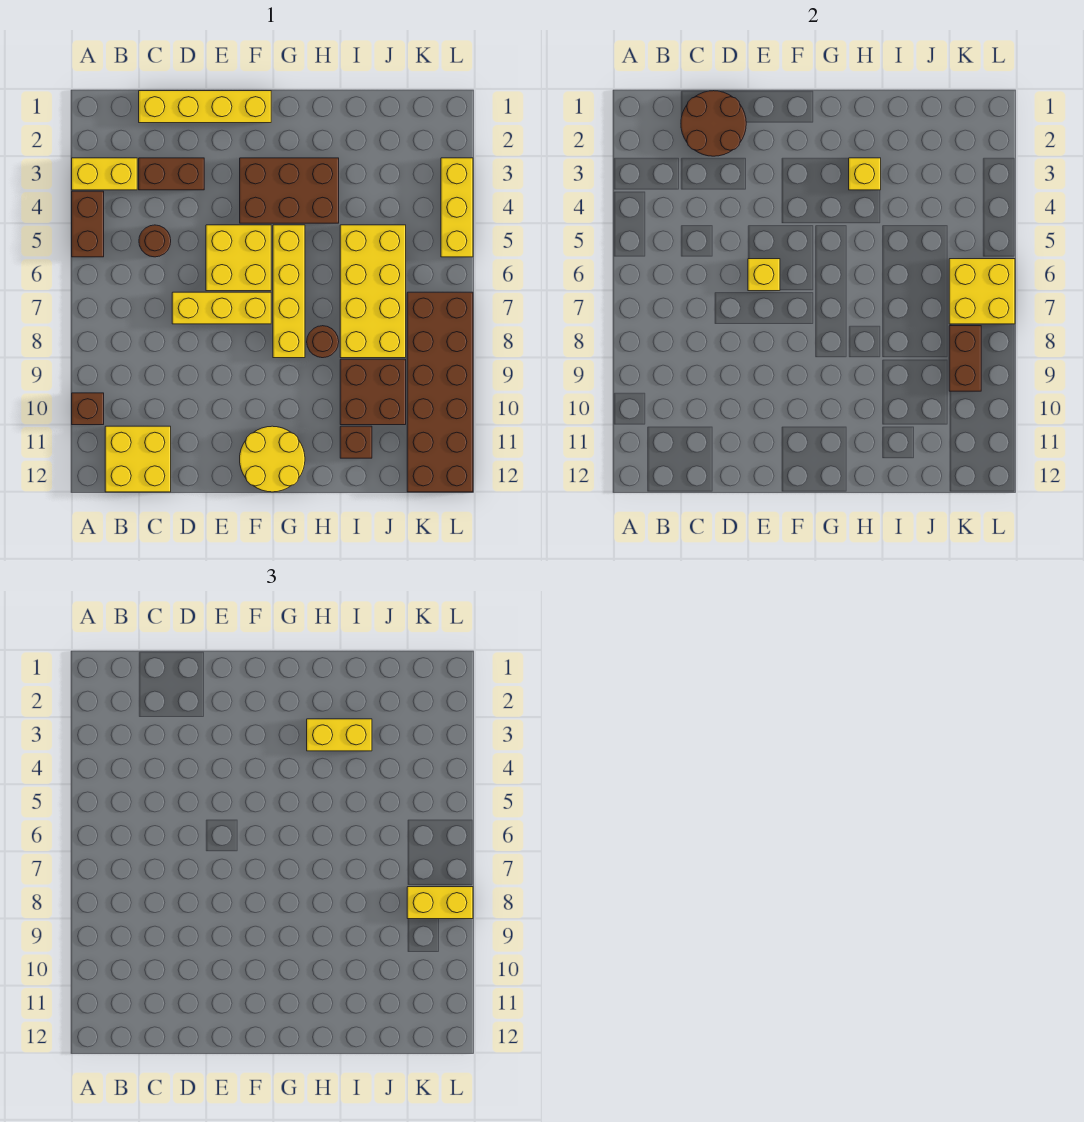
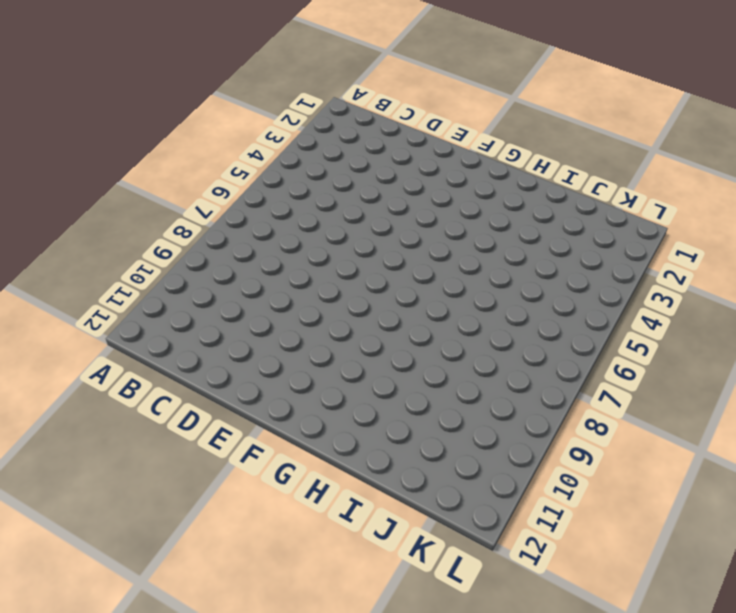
none -> yellow brick A3:B3 level 1
none -> brown brick A4:A5 level 1
none -> brown brick A10 level 1

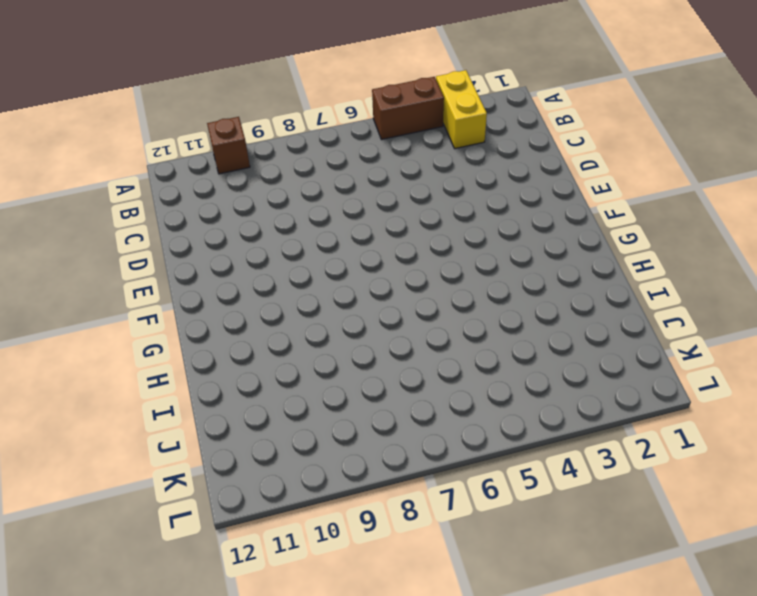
none -> yellow brick B11:C12 level 1
none -> yellow brick C1:F1 level 1
none -> brown brick C3:D3 level 1

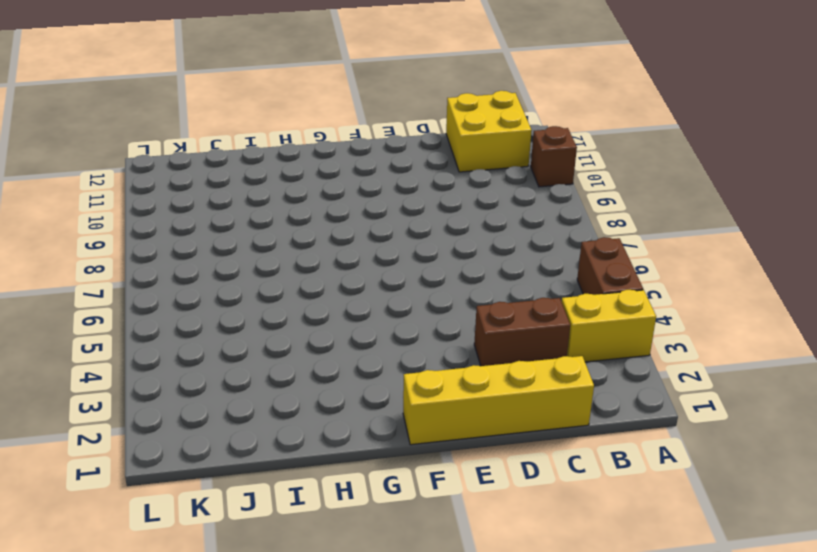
none -> brown round brick C5 level 1
none -> yellow brick D7:F7 level 1
none -> yellow brick E5:F6 level 1

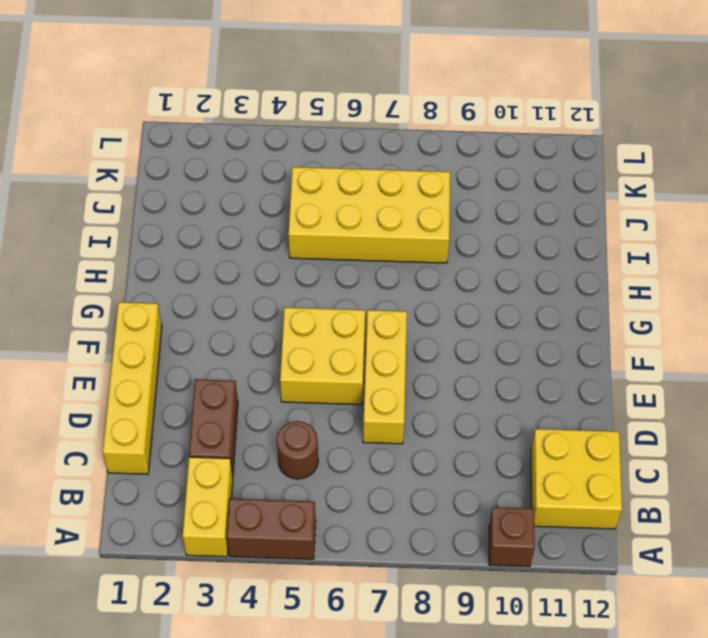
none -> brown brick F3:H4 level 1
none -> yellow round brick F11:G12 level 1
none -> yellow brick G5:G8 level 1

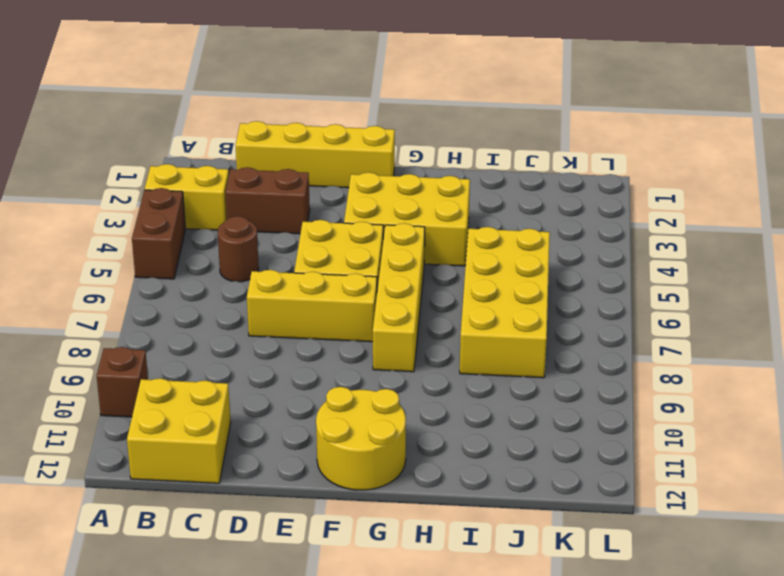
yellow brick F3:H4 level 1 -> brown brick F3:H4 level 1
none -> brown round brick H8 level 1
none -> brown brick I9:J10 level 1
none -> brown brick I11 level 1

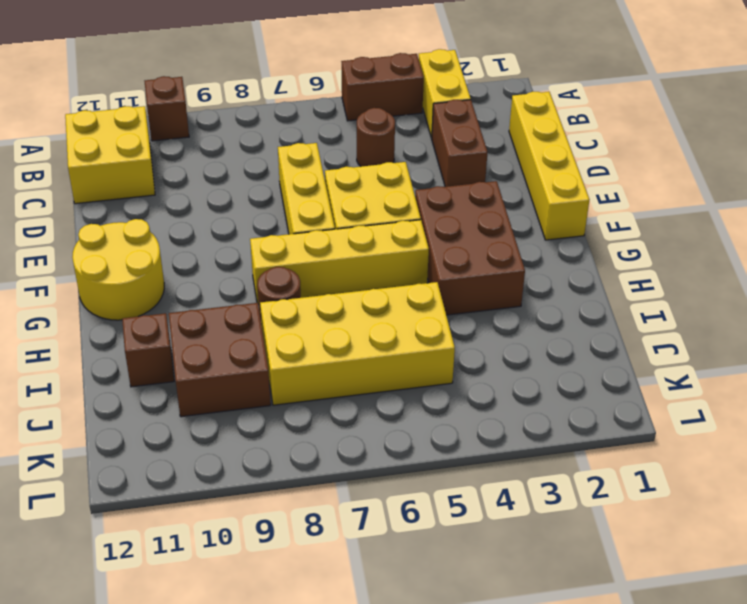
none -> brown brick K7:L12 level 1
none -> yellow brick L3:L5 level 1
none -> brown round brick C1:D2 level 2

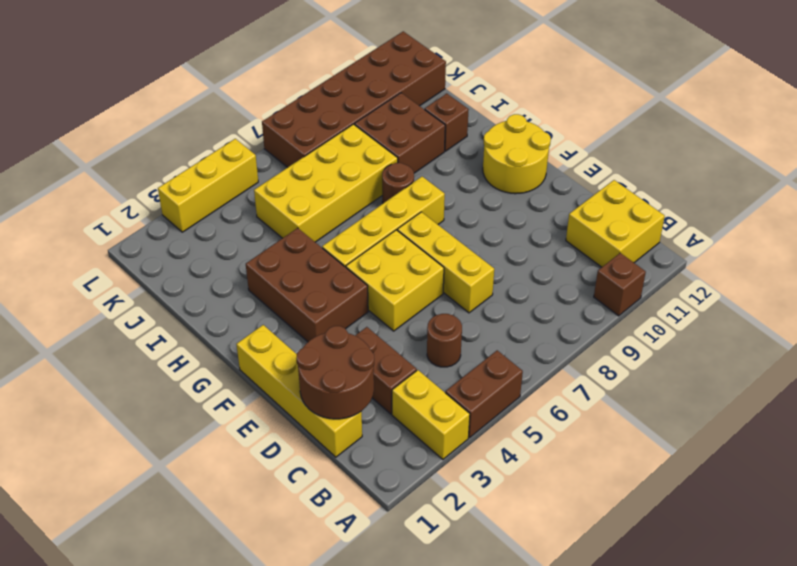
none -> yellow brick E6 level 2
none -> yellow brick H3 level 2
none -> yellow brick K6:L7 level 2

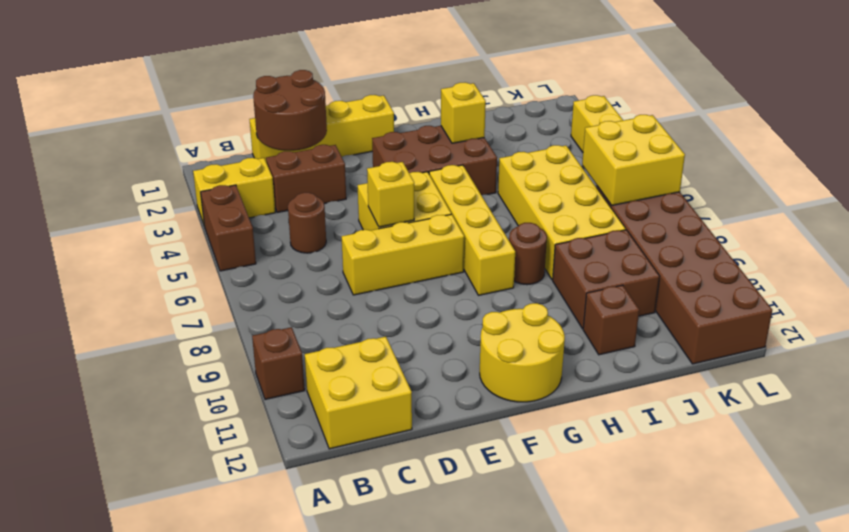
none -> brown brick K8:K9 level 2
none -> yellow brick H3:I3 level 3
none -> yellow brick K8:L8 level 3

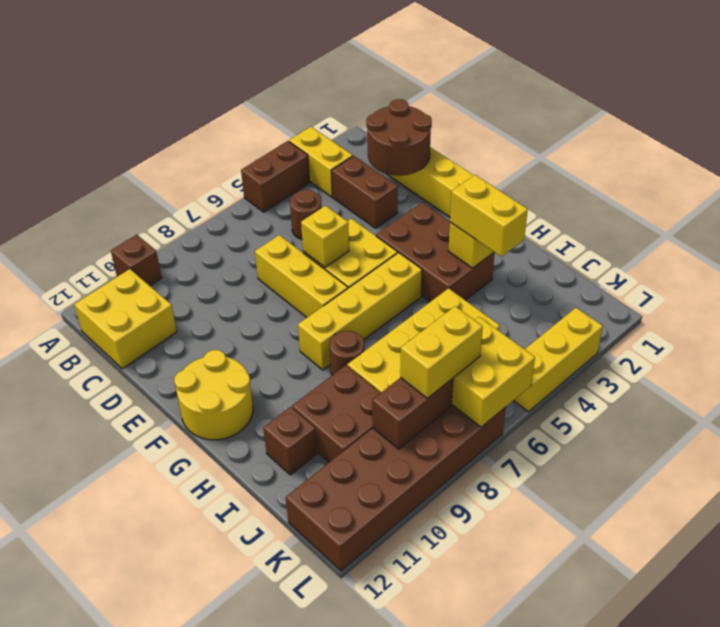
yellow brick K7:K8 level 3 -> yellow brick K8:L8 level 3

